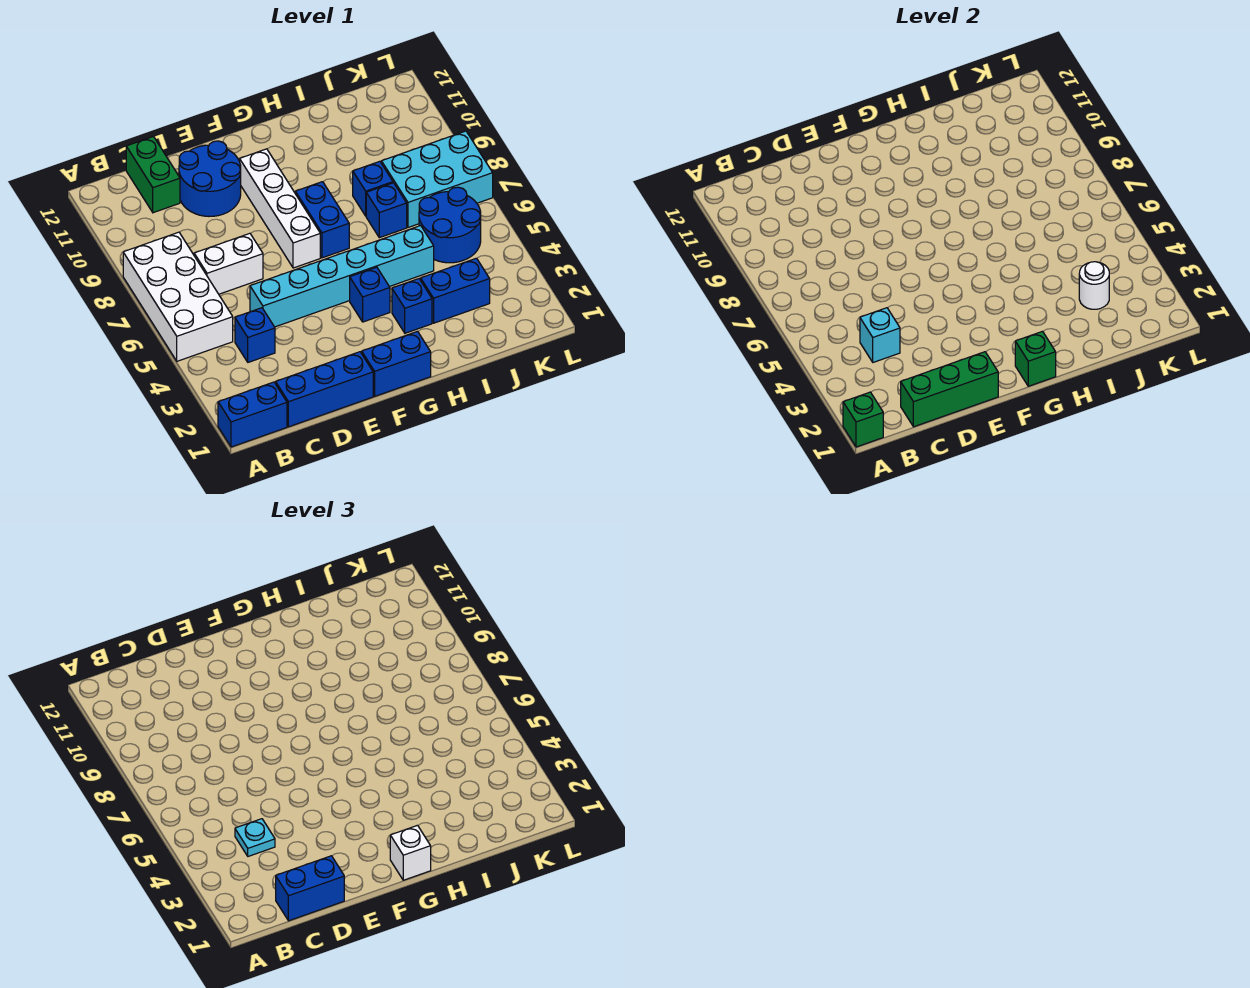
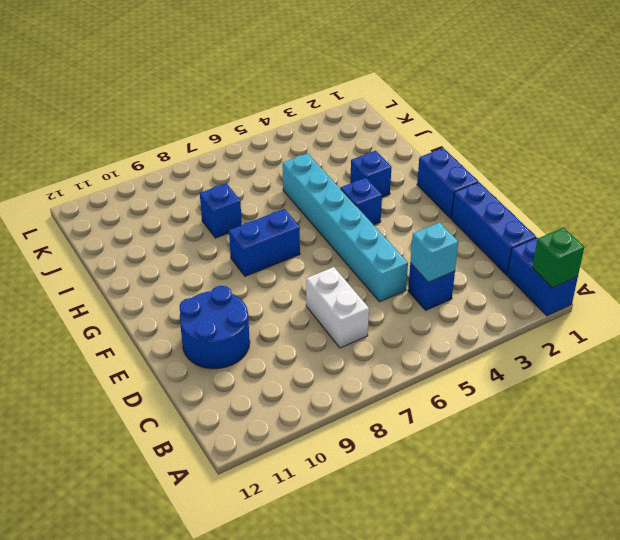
none -> white brick A5:B8 level 1
none -> green brick C11:C12 level 1
none -> white brick F7:F10 level 1

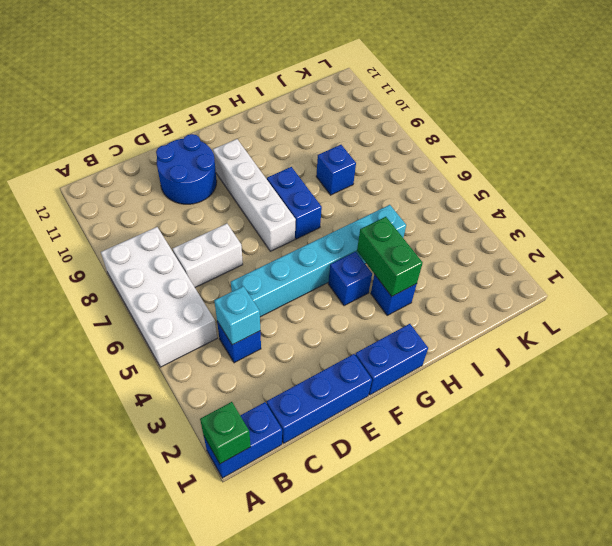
green brick H3:H4 level 2 -> green brick C11:C12 level 1
none -> blue brick I3:J3 level 1
none -> blue brick I7 level 1
none -> blue round brick J5:K6 level 1

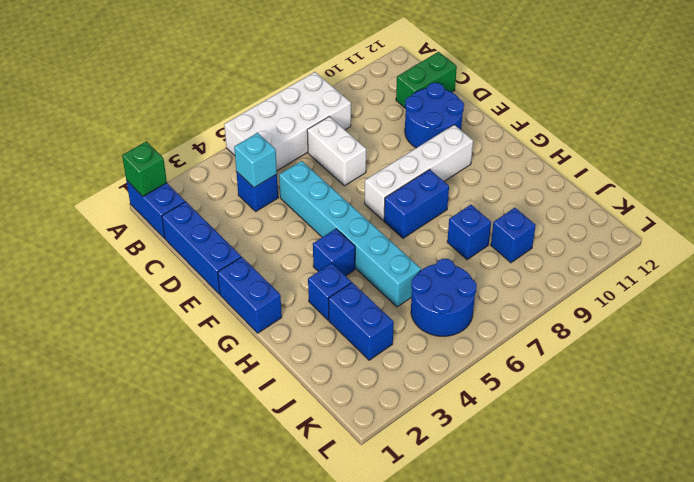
blue brick J9 level 1 -> blue brick I7 level 1
none -> cyan brick J7:L8 level 1
none -> green brick C1:E1 level 2
none -> green brick G1 level 2

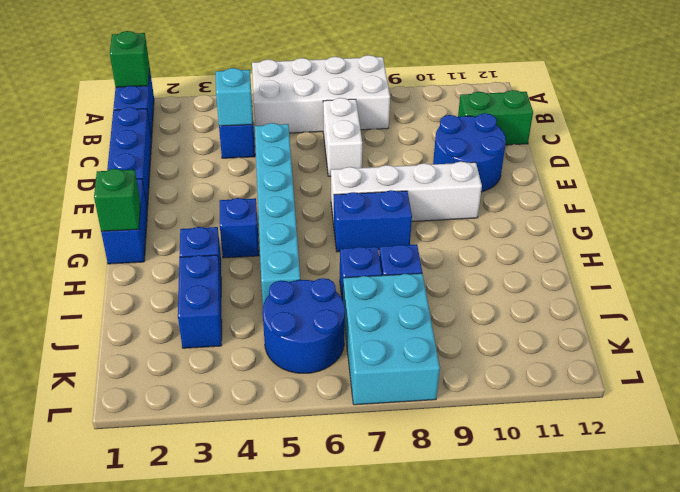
none -> green brick C1:E1 level 2
none -> white round brick J3 level 2
none -> blue brick C1:D1 level 3

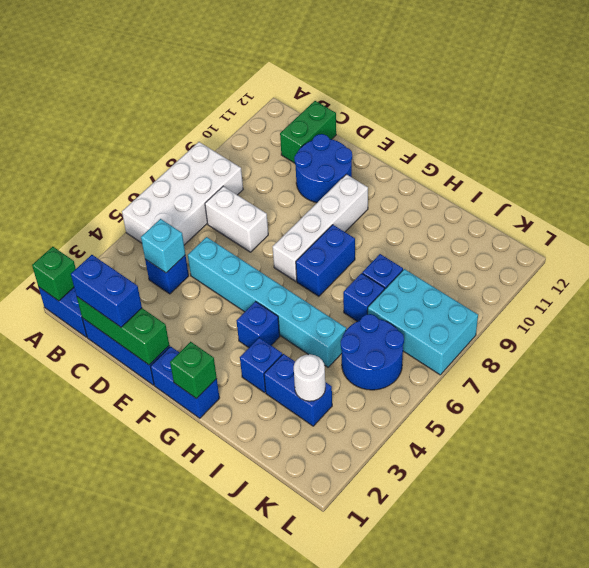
none -> cyan plate C4 level 3
none -> white brick G1 level 3

